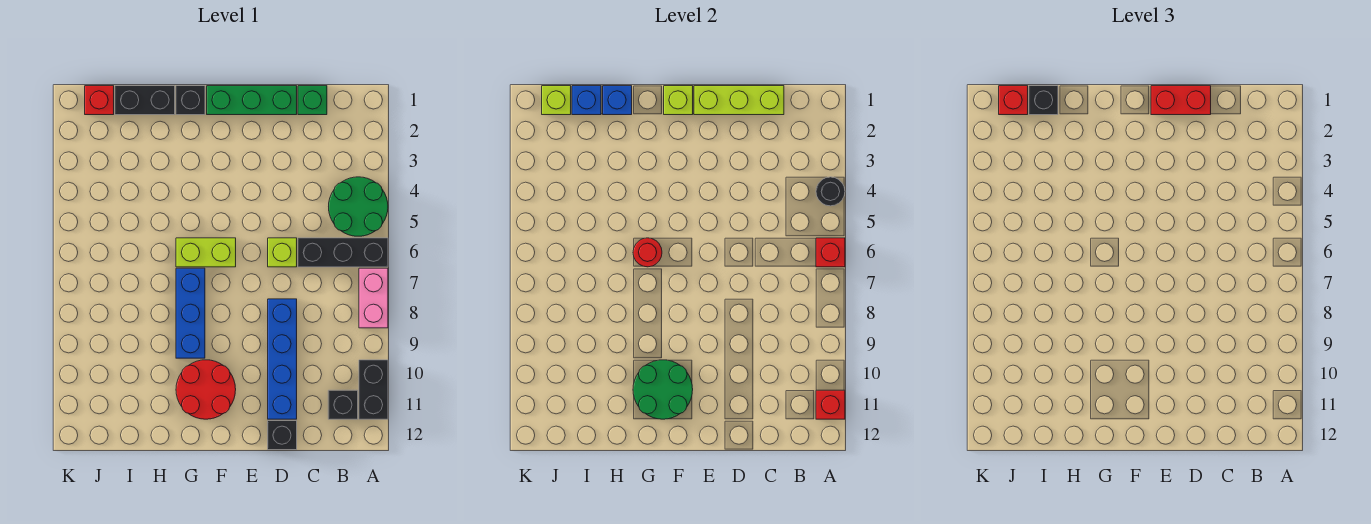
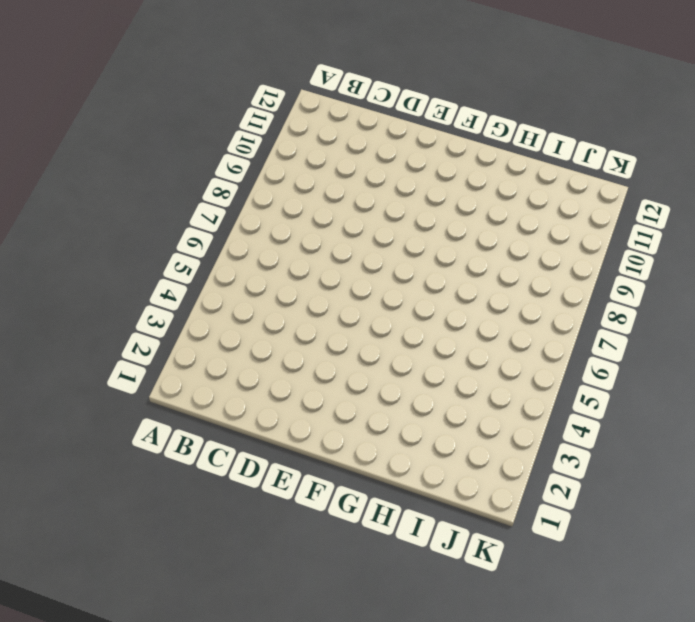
none -> green round brick A4:B5 level 1
none -> black brick A6:C6 level 1
none -> pink brick A7:A8 level 1

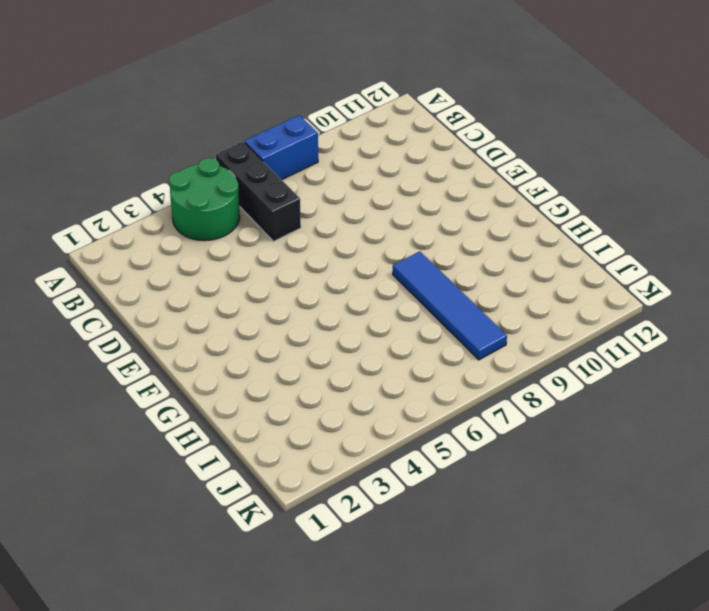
blue brick A7:A8 level 1 -> pink brick A7:A8 level 1
blue tile G8:J8 level 1 -> blue brick G7:G9 level 1
none -> black brick A10:A11 level 1
none -> black brick B11 level 1
none -> green brick C1 level 1

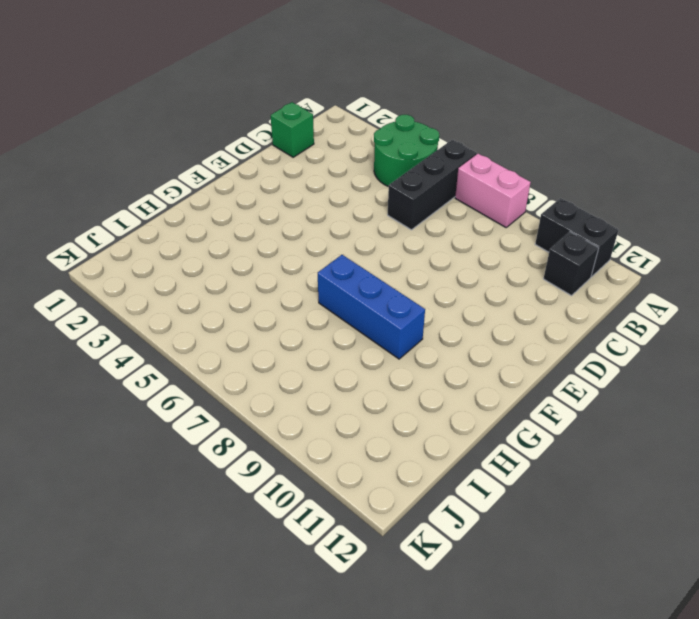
none -> green brick D1:F1 level 1
none -> lime brick D6 level 1
none -> blue brick D8:D11 level 1

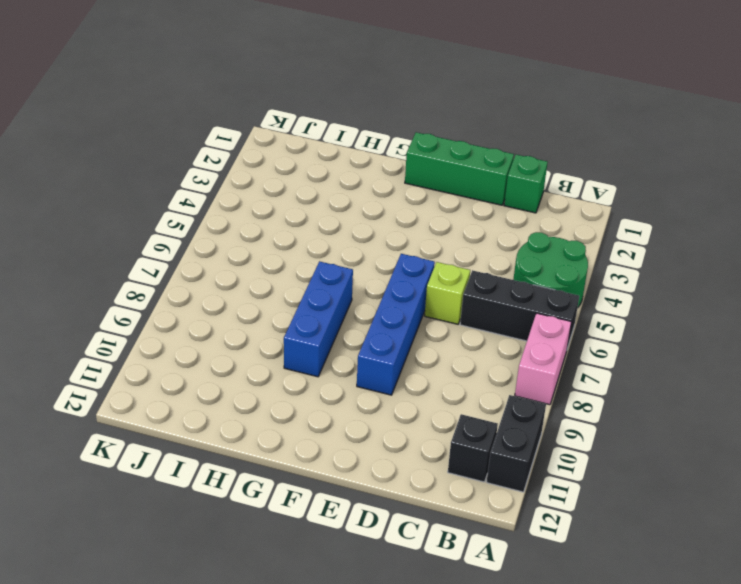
blue brick E6:E9 level 1 -> blue brick D8:D11 level 1
none -> black brick D12 level 1
none -> lime brick F6:G6 level 1
none -> red round brick F10:G11 level 1

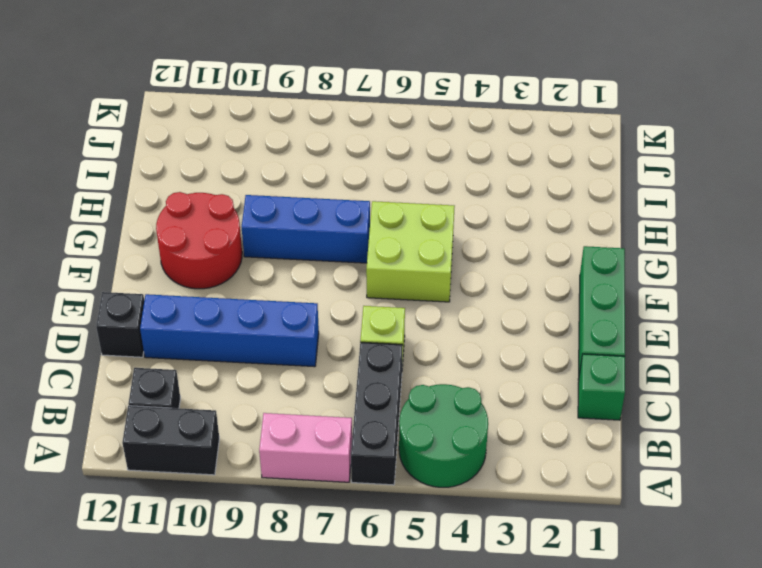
lime brick F5:G6 level 1 -> lime brick F6:G6 level 1
none -> black brick G1 level 1
none -> black brick H1:I1 level 1
none -> red brick J1 level 1

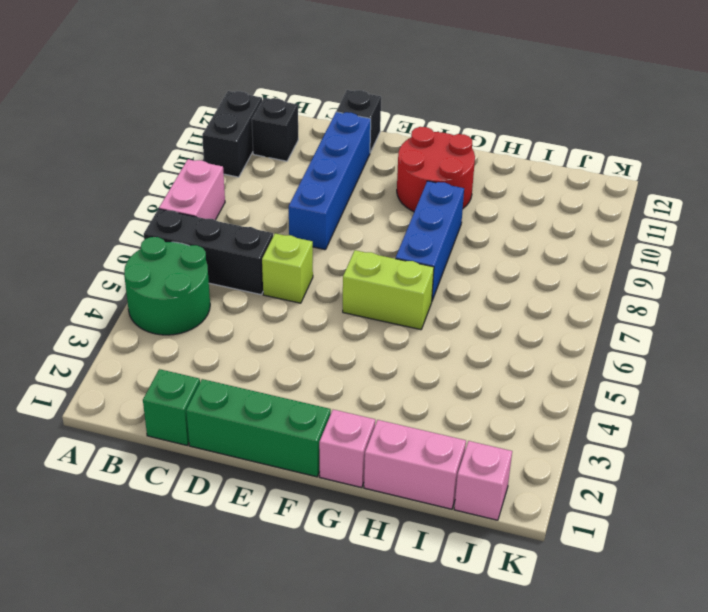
pink brick G1 level 1 -> black brick G1 level 1
pink brick H1:I1 level 1 -> black brick H1:I1 level 1
pink brick J1 level 1 -> red brick J1 level 1
none -> black round brick A4 level 2
none -> red brick A6 level 2
none -> red brick A11 level 2

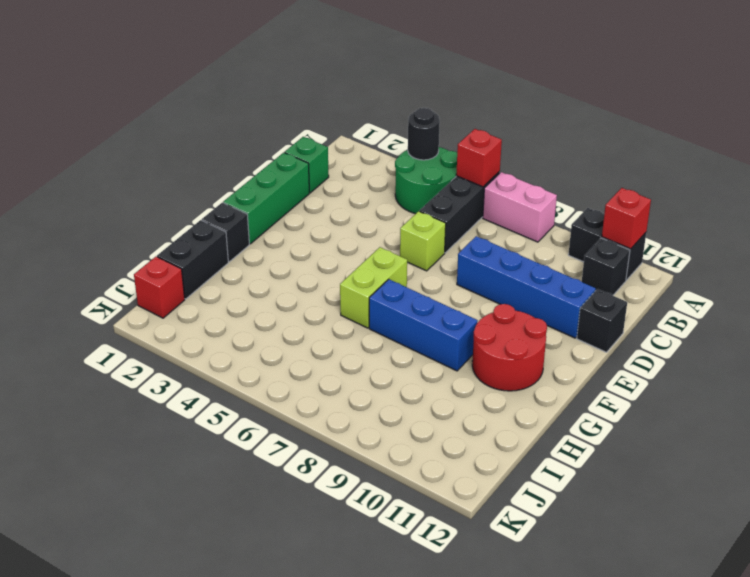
none -> lime brick C1:E1 level 2
none -> lime brick F1 level 2
none -> green round brick F10:G11 level 2

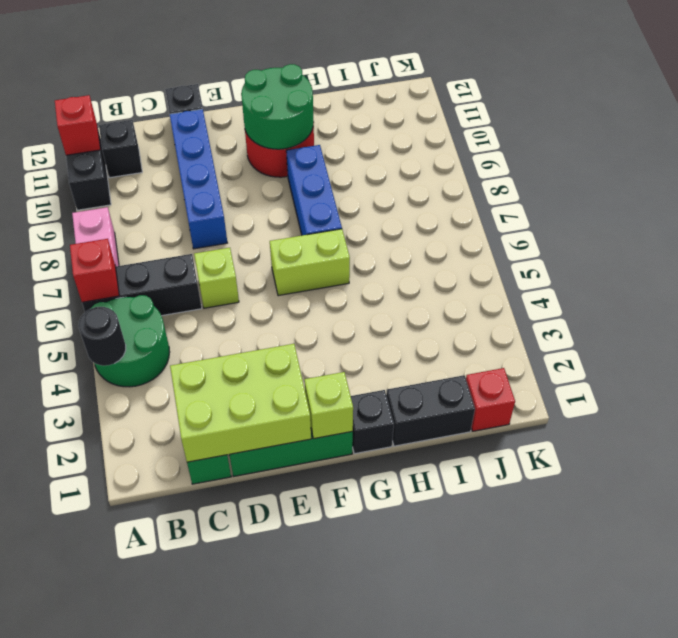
lime brick C1:E2 level 2 -> lime brick C1:E1 level 2
none -> red round brick G6 level 2
none -> blue brick H1 level 2
none -> blue brick I1 level 2

